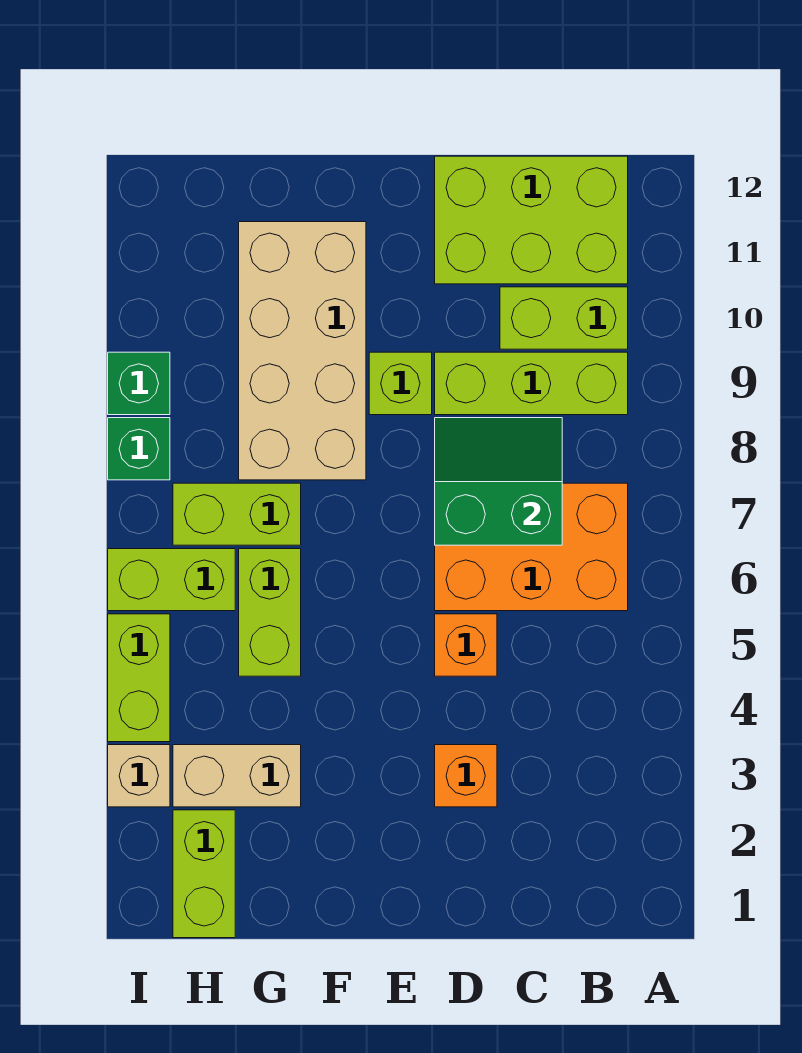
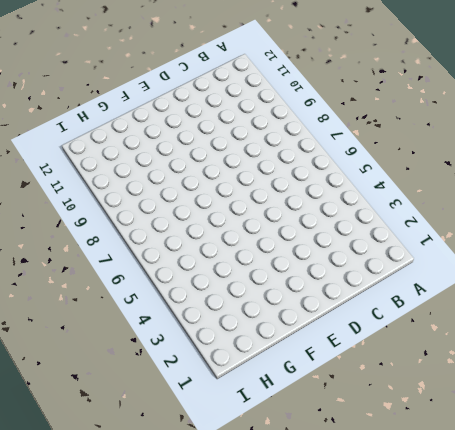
none -> orange brick B6:D7 level 1
none -> lime brick B9:D9 level 1
none -> lime brick B10:C10 level 1

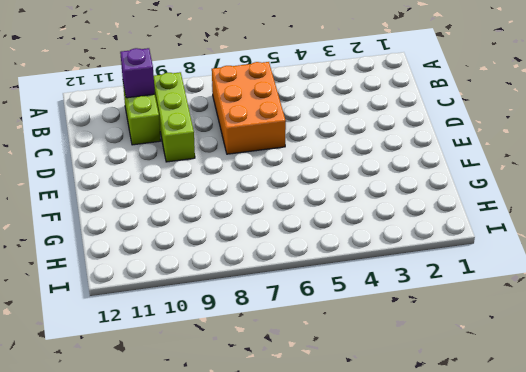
purple brick B10 level 2 -> none
none -> lime brick B11:D12 level 1
none -> orange brick D3 level 1
none -> orange brick D5 level 1

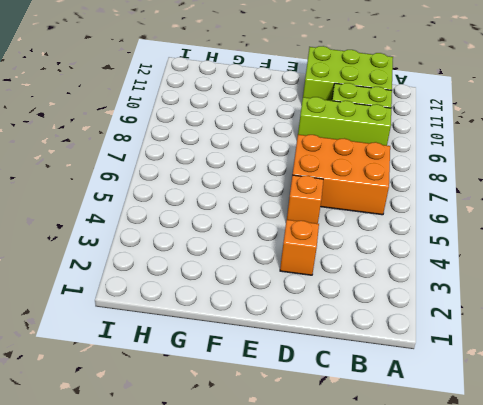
none -> lime brick E9 level 1
none -> tan brick F8:G11 level 1
none -> tan brick G3:H3 level 1

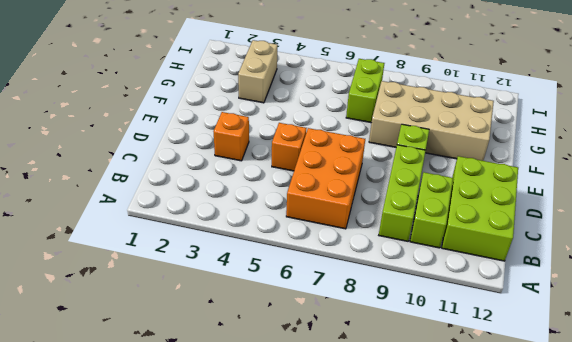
none -> lime brick G5:G6 level 1
none -> lime brick H1:H2 level 1
none -> lime brick H6:I6 level 1

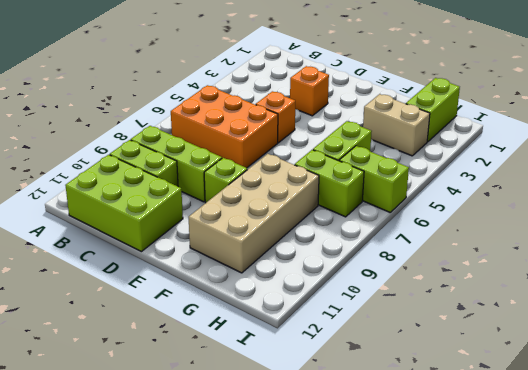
none -> tan brick I3 level 1
none -> lime brick I4:I5 level 1
none -> green brick I8 level 1

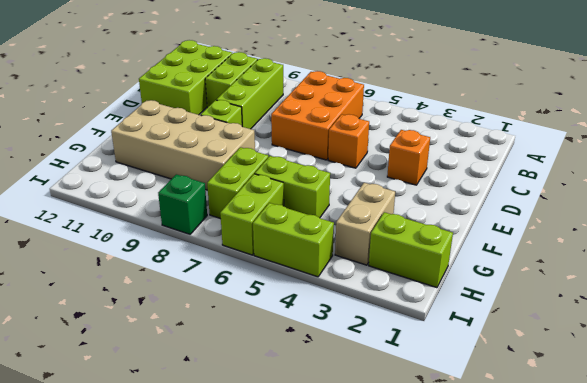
none -> tan brick I3 level 1
none -> green brick I9 level 1
none -> green slope C7:D8 level 2 top 7

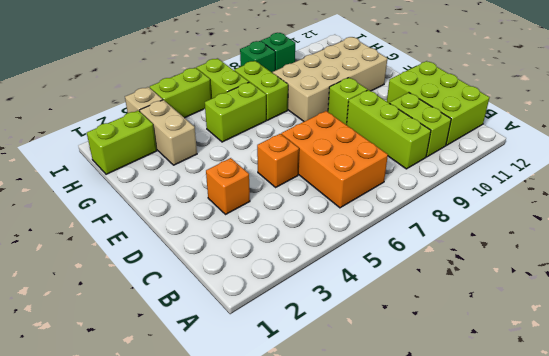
none -> green slope C7:D8 level 2 top 7

